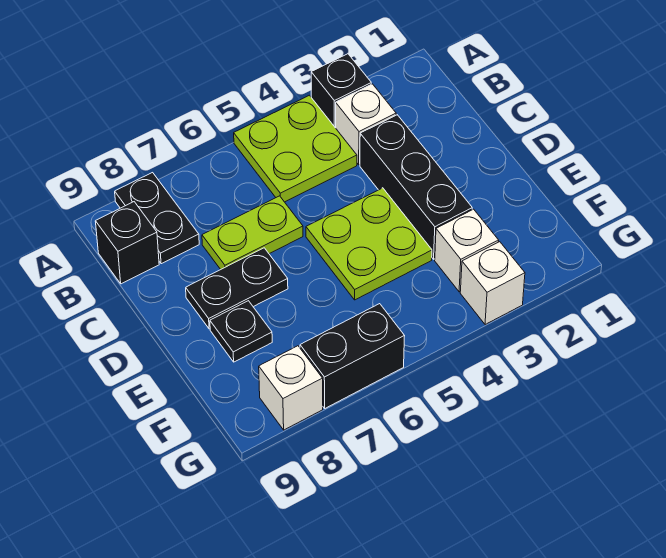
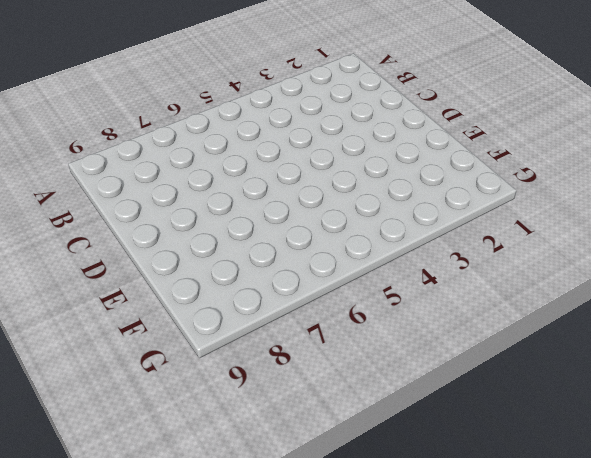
none -> black brick A3 level 1
none -> lime plate A4:B5 level 1
none -> black plate A8:B8 level 1

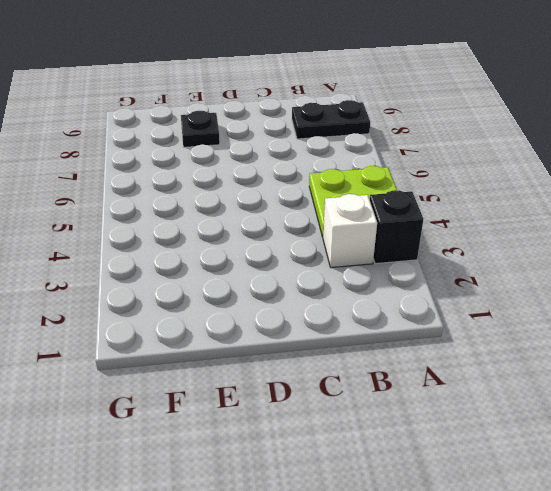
none -> black brick B9 level 1
none -> black brick C3:E3 level 1
none -> lime plate C6:C7 level 1

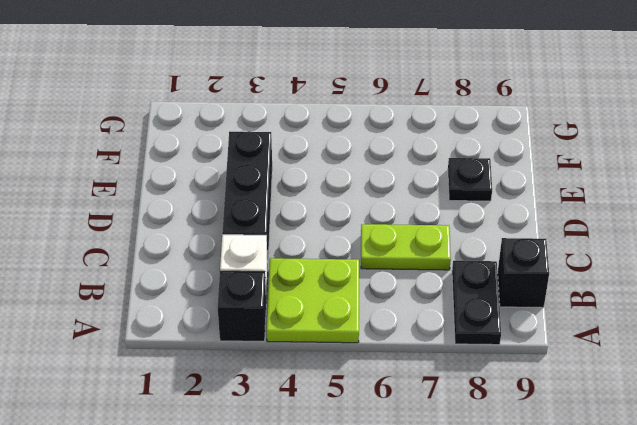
none -> lime plate D4:E5 level 1
none -> black plate D7:D8 level 1
none -> white brick F3 level 1

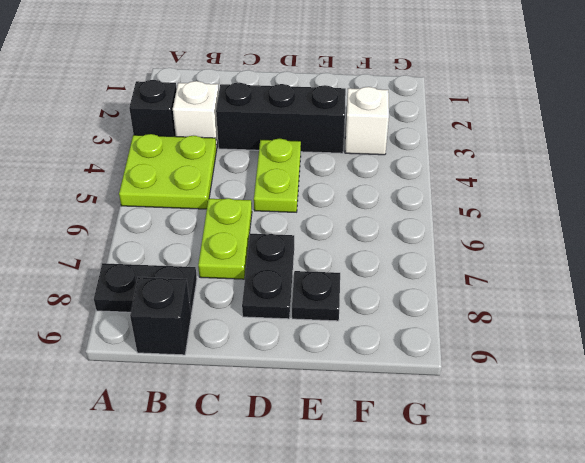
lime plate D4:D5 level 1 -> lime plate D4:E5 level 1
none -> white brick G3 level 1
none -> black brick G6:G7 level 1
none -> white brick G8 level 1

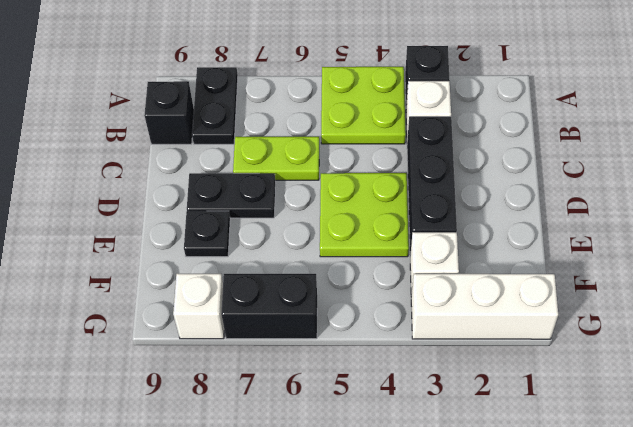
white brick G1:G3 level 1 -> white brick G3 level 1

